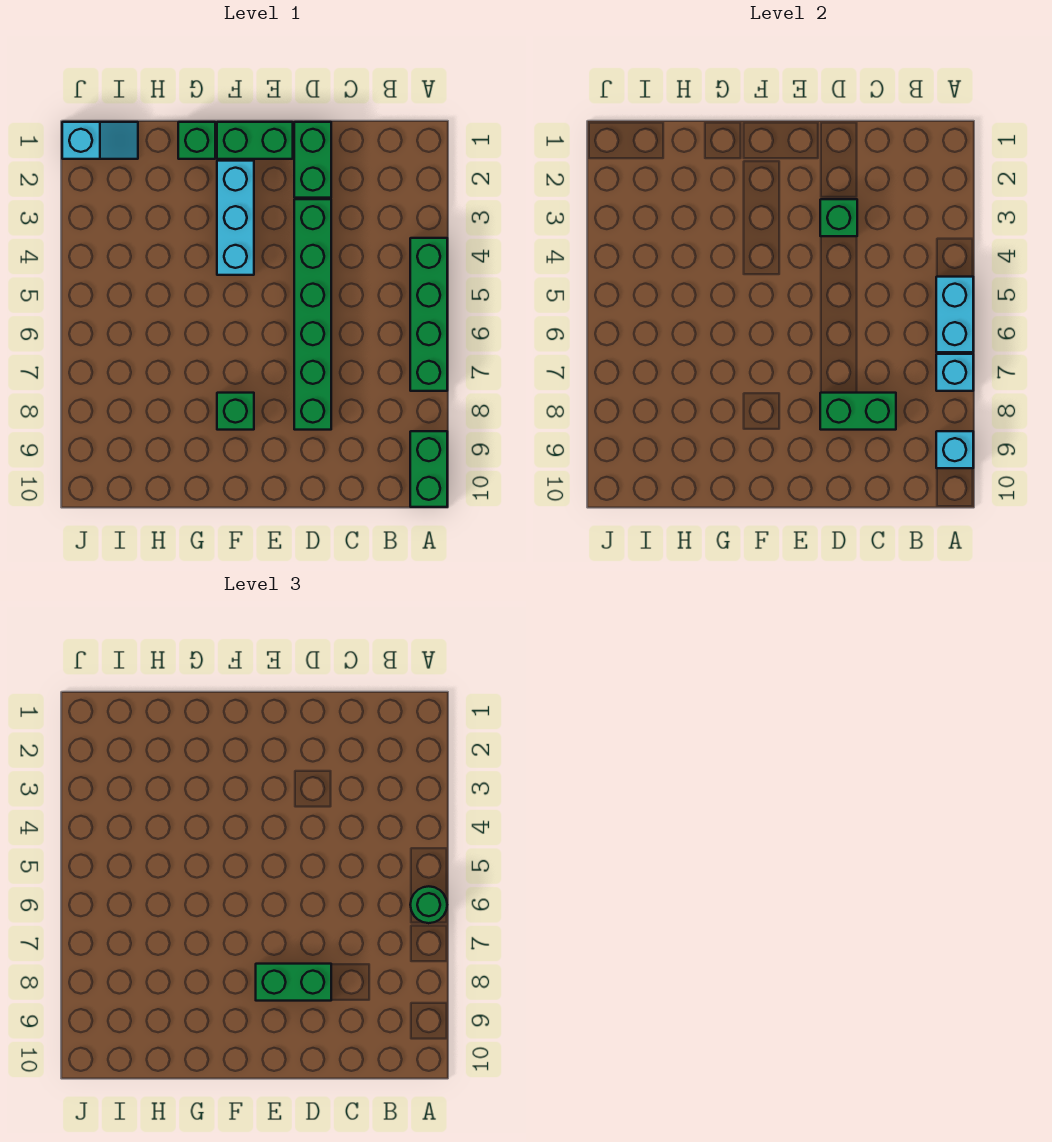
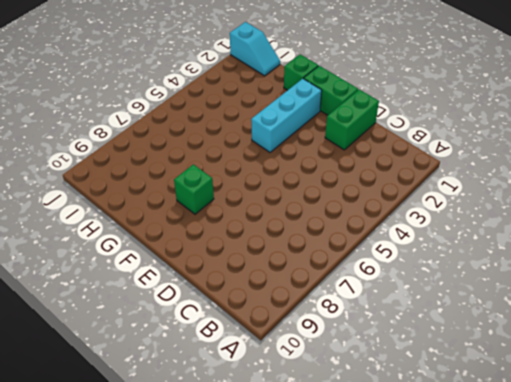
none -> green brick A4:A7 level 1
none -> green brick A9:A10 level 1
none -> green brick D3:D8 level 1

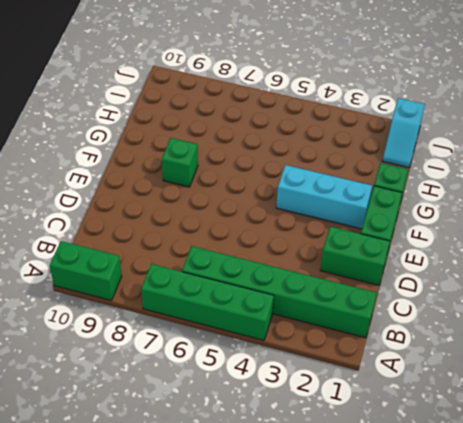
green brick B1:B6 level 1 -> green brick D3:D8 level 1
none -> cyan brick A5:A6 level 2
none -> cyan brick A7 level 2
none -> cyan brick A9 level 2

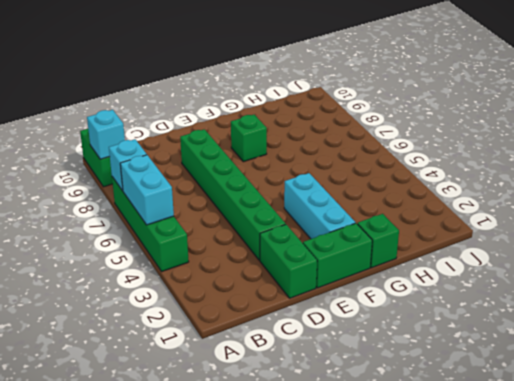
none -> cyan slope I1:J1 level 1 top J
none -> green brick C8:D8 level 2
none -> green brick D3 level 2

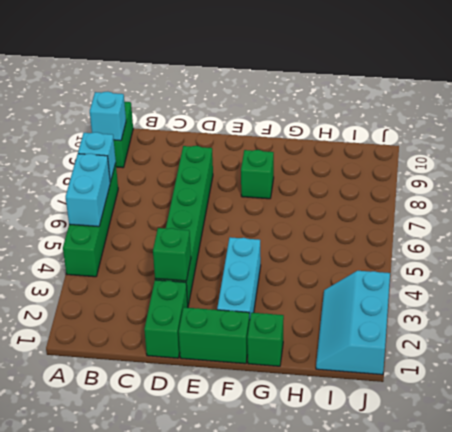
cyan slope I1:J3 level 1 top J -> cyan slope I1:J1 level 1 top J
none -> green brick C8:D8 level 2
none -> green round brick A6 level 3
none -> green brick D8:E8 level 3

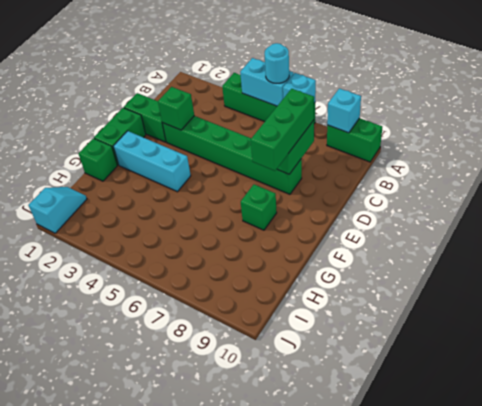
cyan round brick A6 level 3 -> green round brick A6 level 3
green brick C8:E8 level 3 -> green brick D8:E8 level 3

